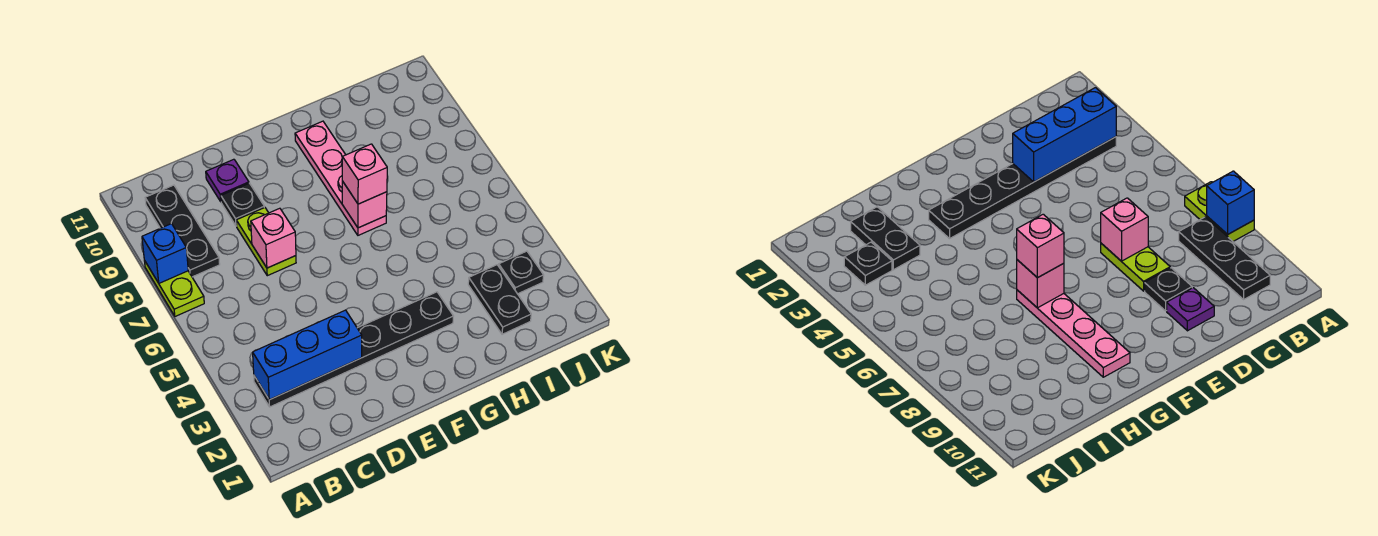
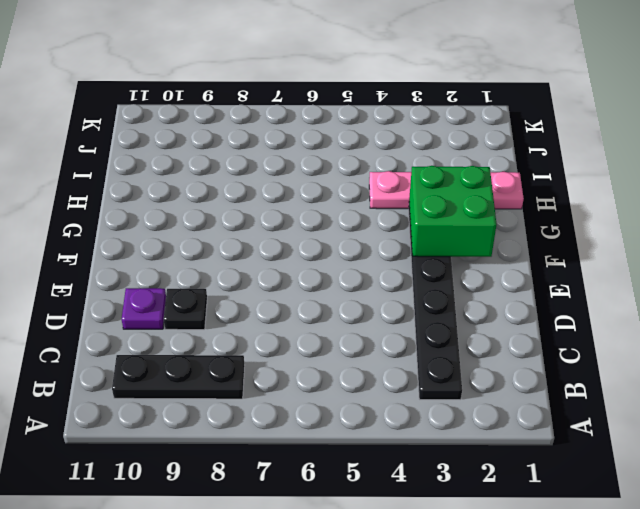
green brick F2:G3 level 2 -> none
pink plate H1:H4 level 1 -> pink plate G7:G10 level 1
none -> lime plate A7:A8 level 1
none -> lime plate D7:D8 level 1
none -> black plate I2:I3 level 1

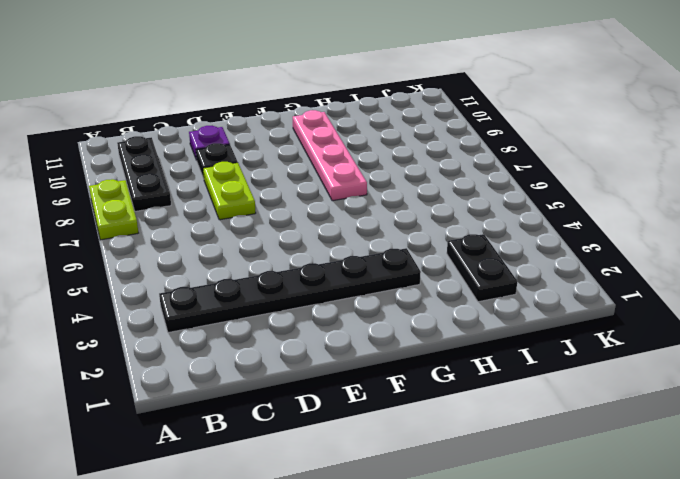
none -> black plate J3 level 1
none -> blue brick A8 level 2
none -> blue brick B3:D3 level 2

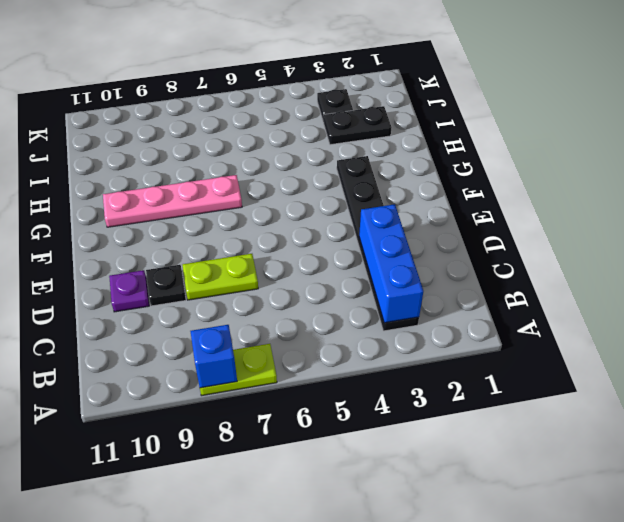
none -> black plate B8:B10 level 1
none -> pink brick D7 level 2
none -> pink brick G7 level 2

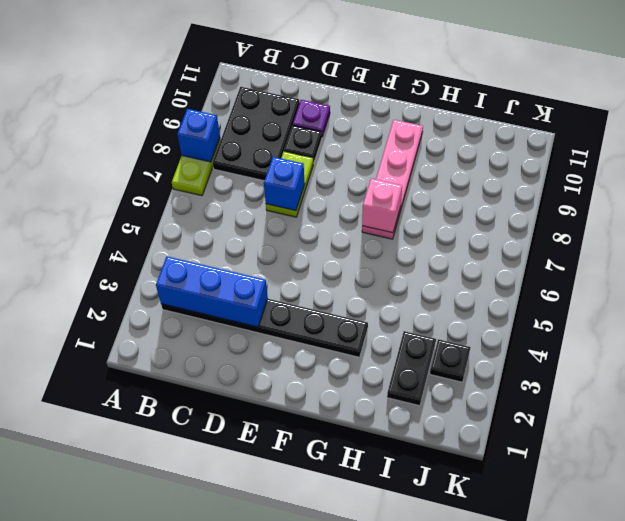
black plate B8:C10 level 1 -> black plate B8:B10 level 1
blue brick D7 level 2 -> pink brick D7 level 2
none -> pink brick G7 level 3

